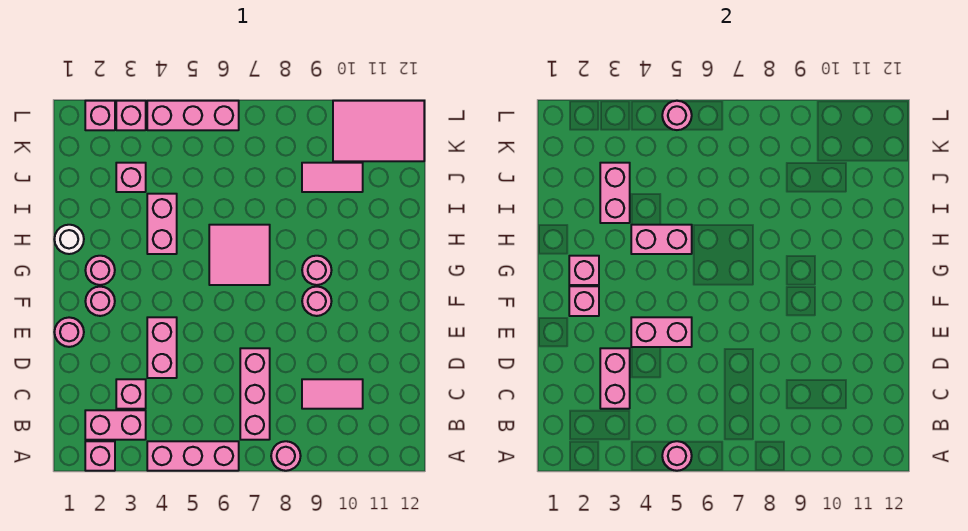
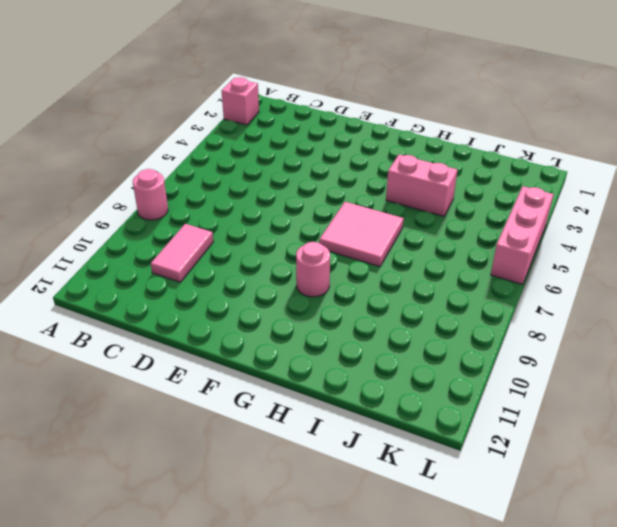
none -> pink brick A4:A6 level 1
none -> pink brick B2:B3 level 1
none -> pink brick B7:D7 level 1
none -> pink brick C3 level 1

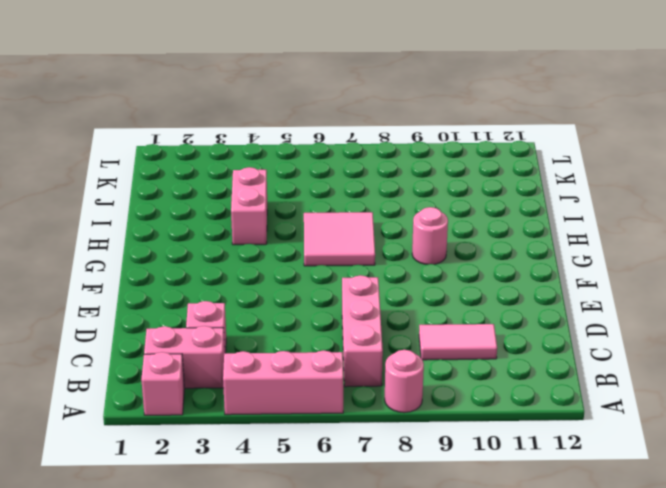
none -> pink brick D4:E4 level 1
none -> pink round brick E1 level 1
none -> pink round brick F2 level 1
none -> pink round brick F9 level 1

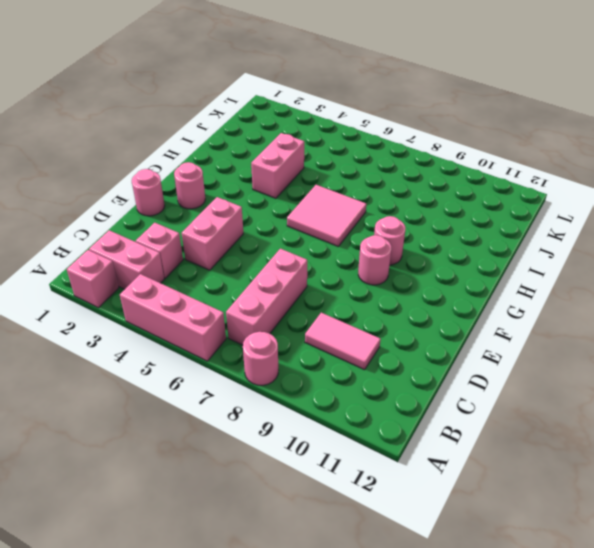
none -> pink round brick G2 level 1
none -> white round brick H1 level 1
none -> pink brick J3 level 1
none -> pink tile J9:J10 level 1

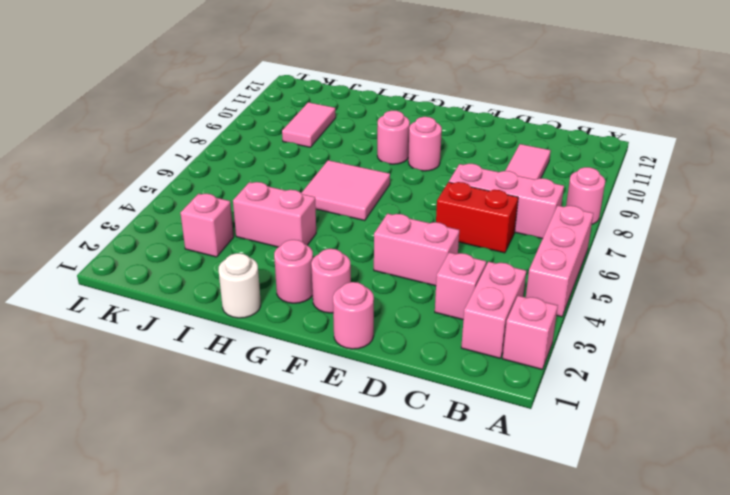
red brick C6:D6 level 1 -> none
none -> pink tile K10:L12 level 1
none -> pink brick L2 level 1
none -> pink brick L3 level 1
none -> pink brick L4:L6 level 1

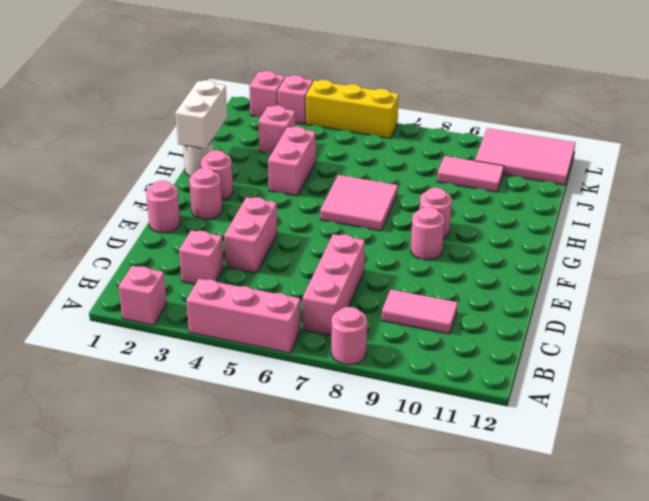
white brick H1:I1 level 2 -> none
yellow brick L4:L6 level 1 -> pink brick L4:L6 level 1
none -> pink brick B2:B3 level 1
none -> pink round brick A5 level 2
none -> pink brick C3:D3 level 2
none -> pink brick E4:E5 level 2

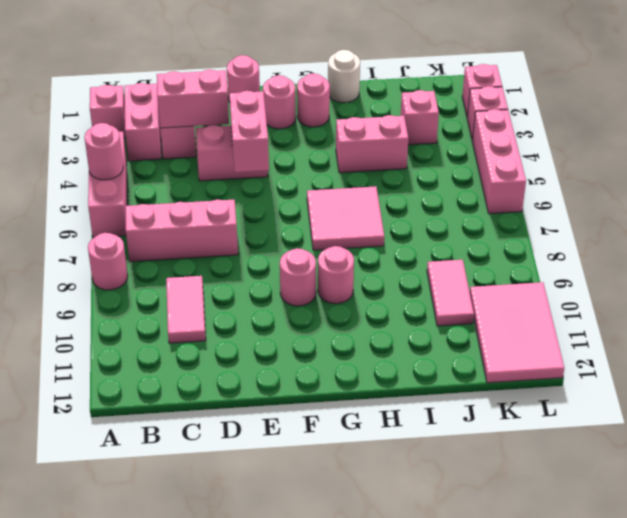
none -> pink brick F2 level 2
none -> pink brick G2 level 2
none -> pink brick H4:H5 level 2
none -> pink brick I3:J3 level 2

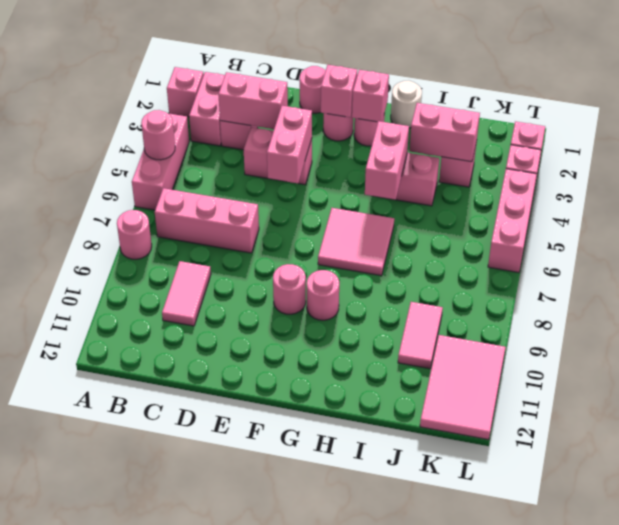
none -> pink round brick L5 level 2

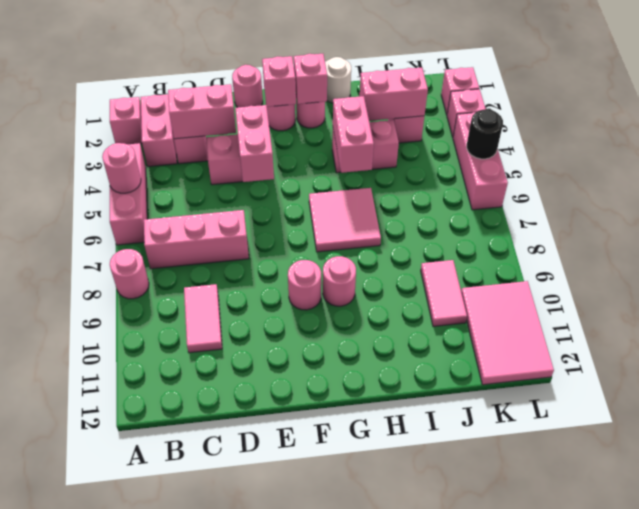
black round brick L5 level 2 -> pink round brick L5 level 2

